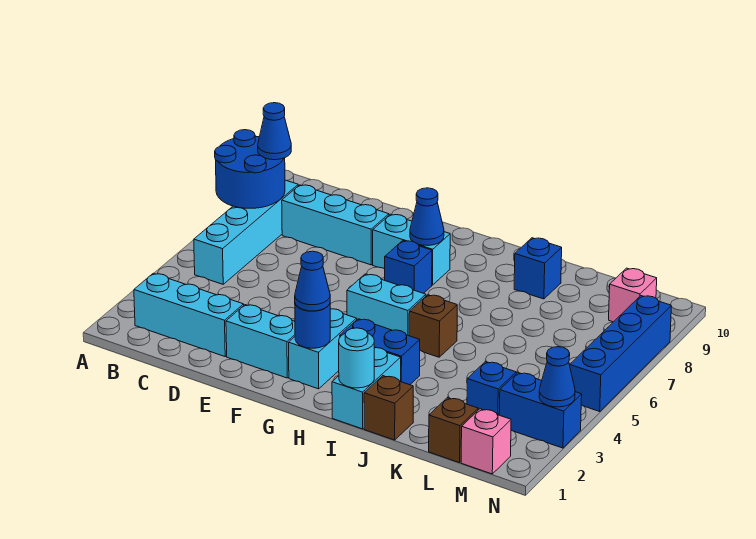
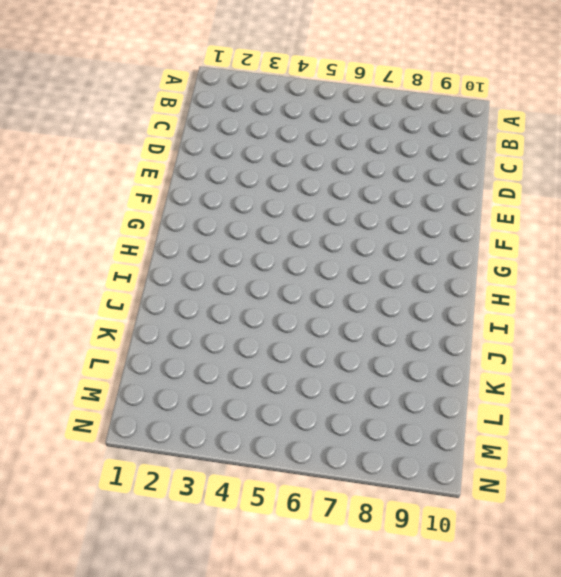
none -> cyan brick B2:D2 level 1
none -> cyan brick B5:B8 level 1
none -> cyan brick C8:E8 level 1

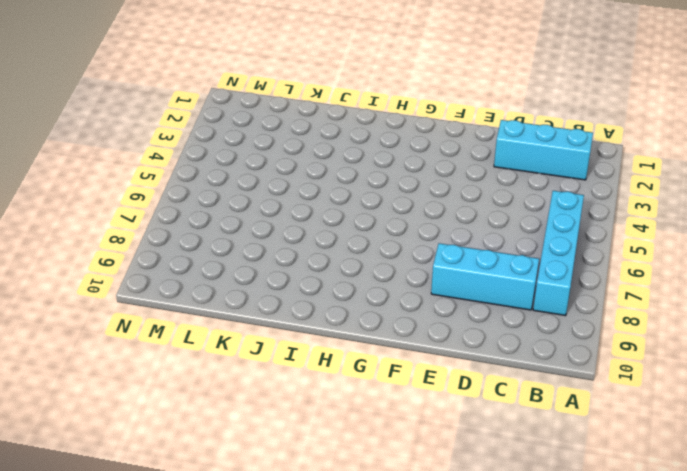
none -> cyan brick E2:F2 level 1
none -> cyan brick F8:G8 level 1
none -> cyan brick G2:G3 level 1

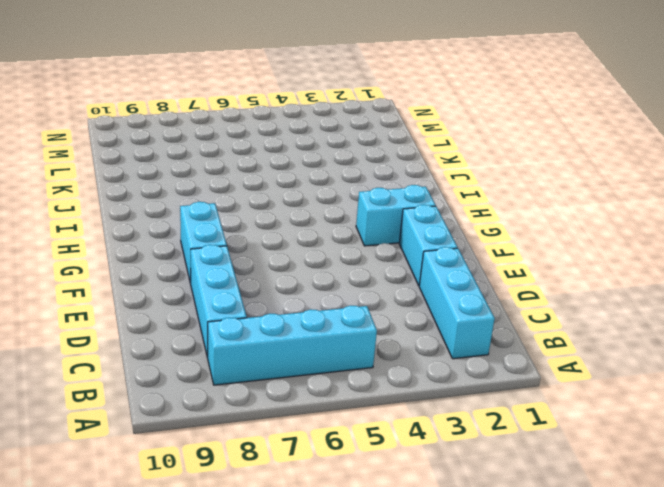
none -> cyan brick G5:H5 level 1
none -> blue brick G7 level 1
none -> blue brick H3:I3 level 1

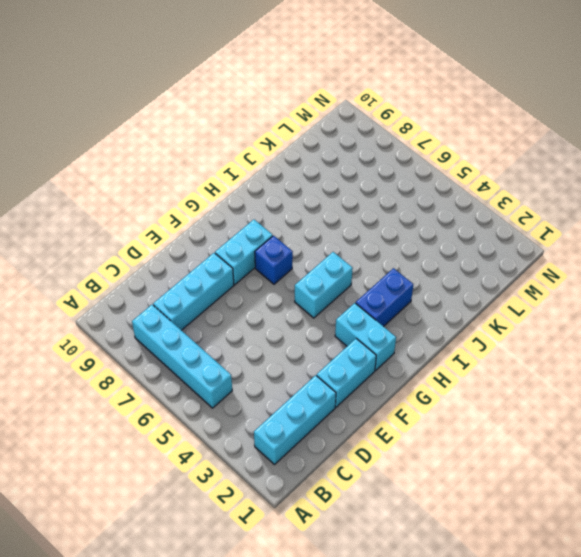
none -> cyan brick I1:I2 level 1
none -> brown brick I5 level 1
none -> brown brick J1 level 1

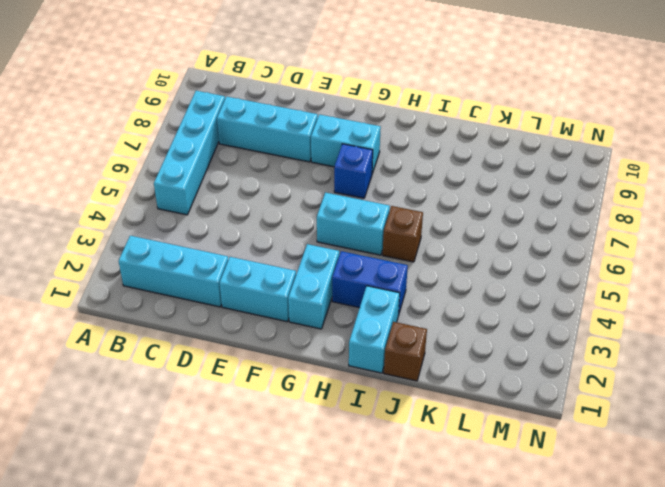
none -> blue brick J9 level 1
none -> brown brick L1 level 1
none -> blue brick L3 level 1

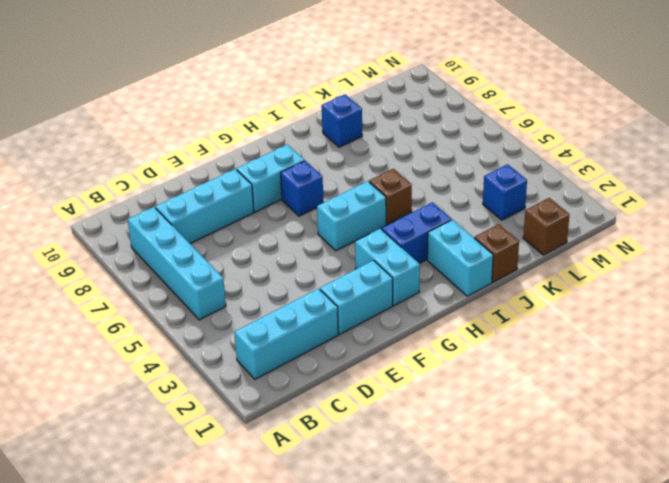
none -> pink brick M1 level 1
none -> blue brick M3:N3 level 1
none -> pink brick M9 level 1

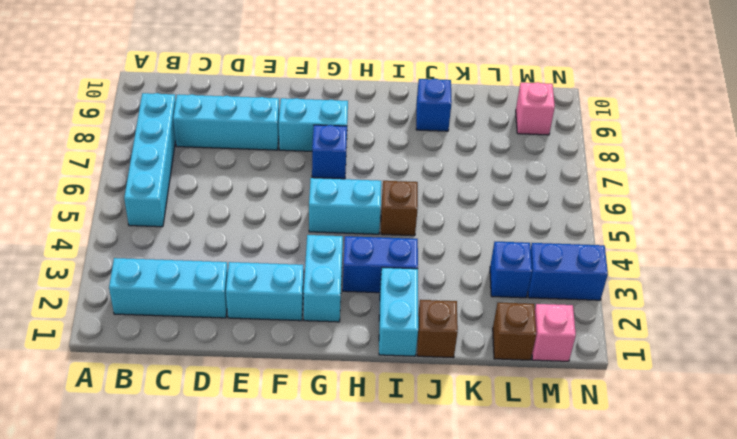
none -> blue brick N5:N8 level 1
none -> blue round brick A7:B8 level 2
none -> blue round brick G2 level 2

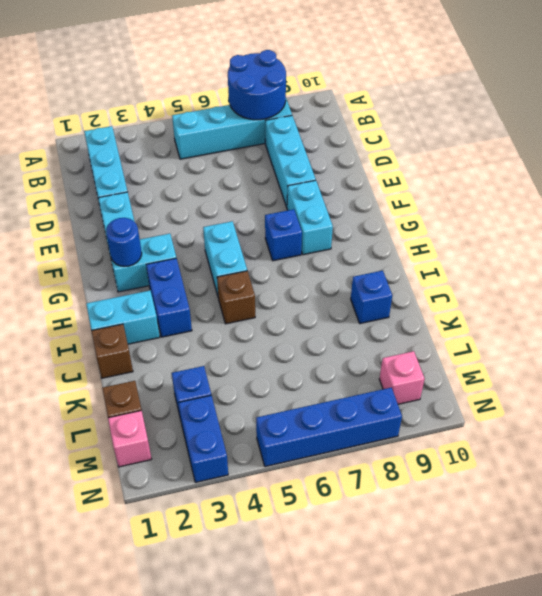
none -> blue cone G8 level 2
none -> cyan round brick I1 level 2
none -> blue cone N3 level 2

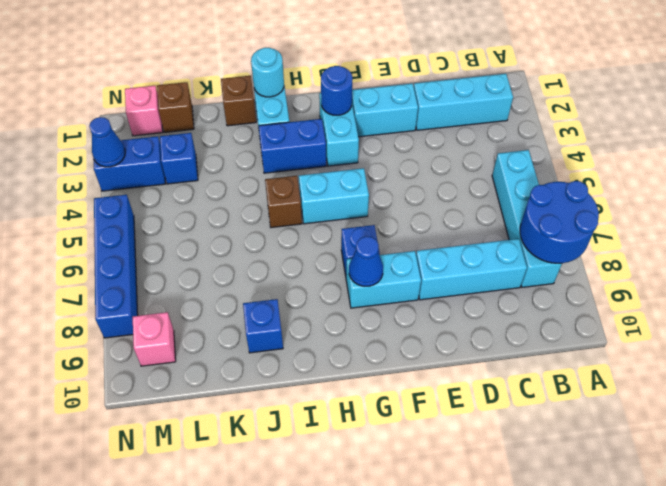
none -> blue cone B8 level 3
none -> blue cone G2 level 3

